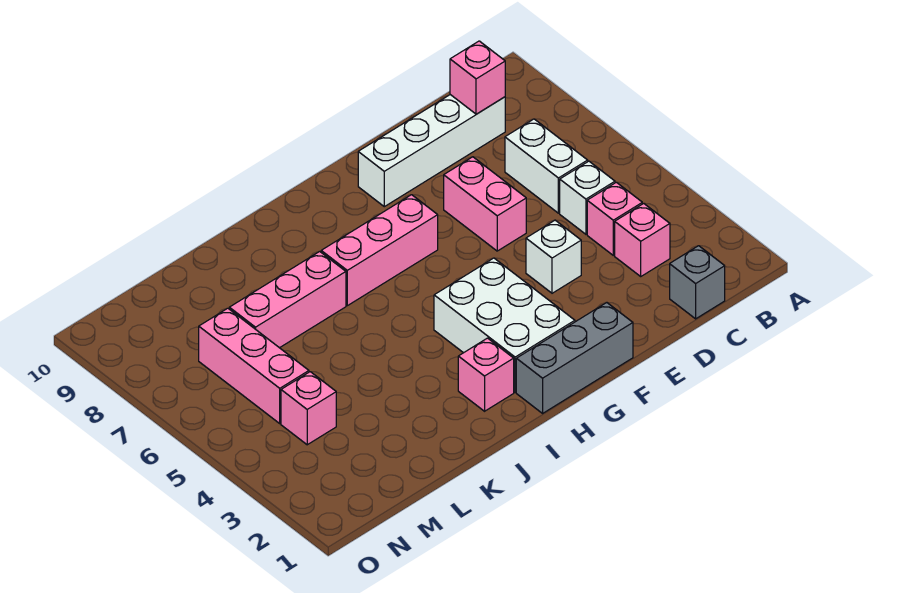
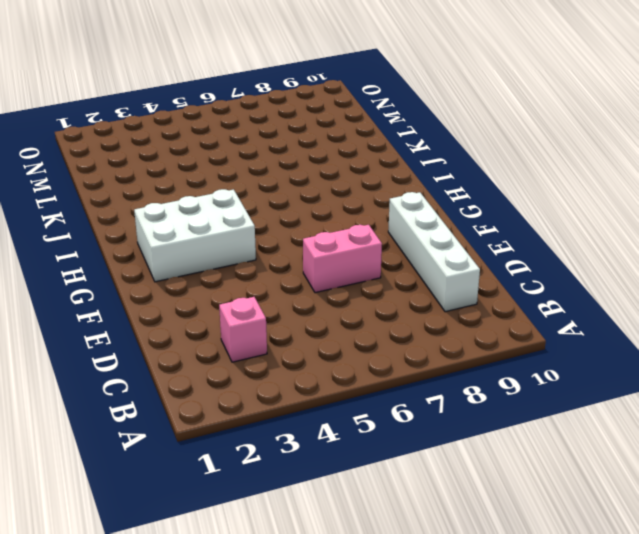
none -> grey brick C1 level 1
none -> pink brick C4 level 1
none -> white brick C5 level 1

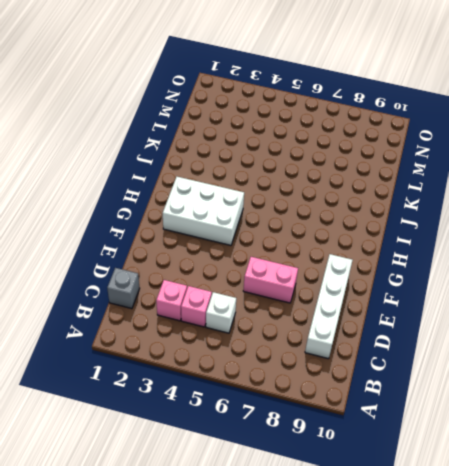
none -> white brick C6:C7 level 1
none -> white brick E4 level 1
none -> grey brick F1:H1 level 1

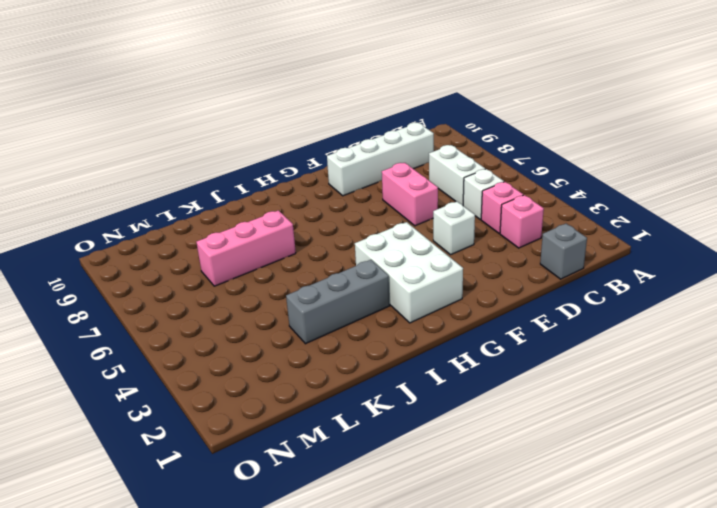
grey brick I3:K3 level 1 -> grey brick F1:H1 level 1
none -> pink brick G7:I7 level 1
none -> pink brick I2 level 1
none -> pink brick M4 level 1

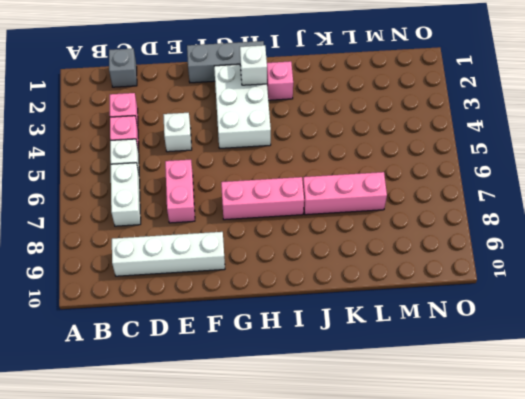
white brick H2 level 2 -> none
none -> pink brick M4 level 1
none -> pink brick M5:M7 level 1
none -> pink brick C9 level 2

